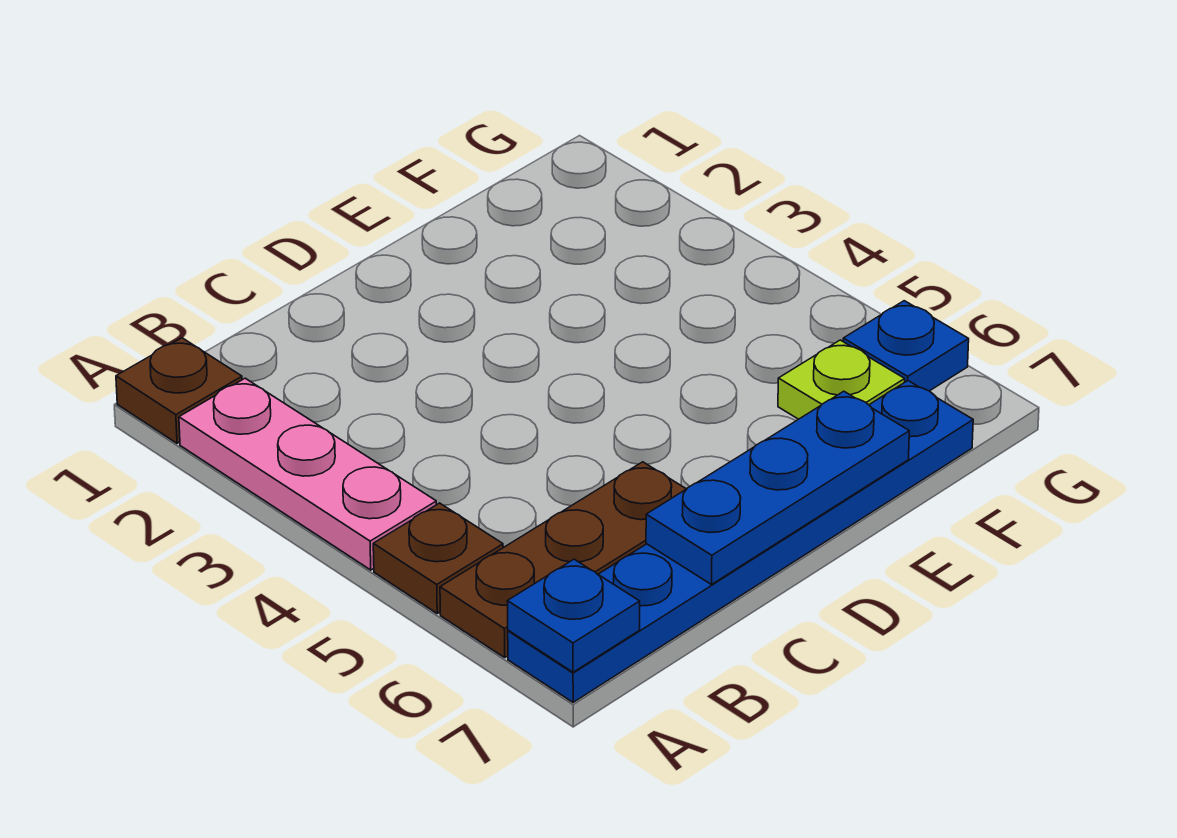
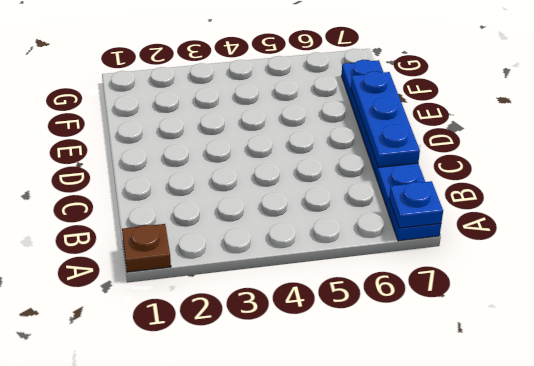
none -> pink plate A2:A4 level 1
none -> brown plate A5 level 1

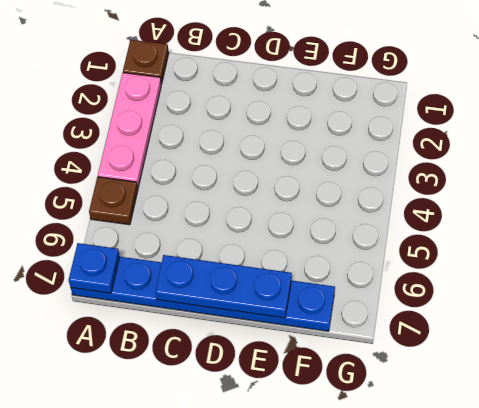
none -> brown plate A6:C6 level 1
none -> lime plate F6 level 1

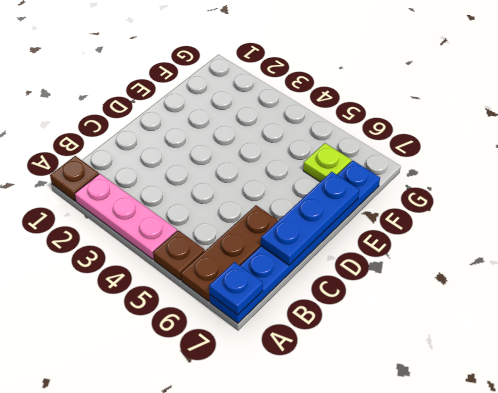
none -> blue plate G6 level 1

